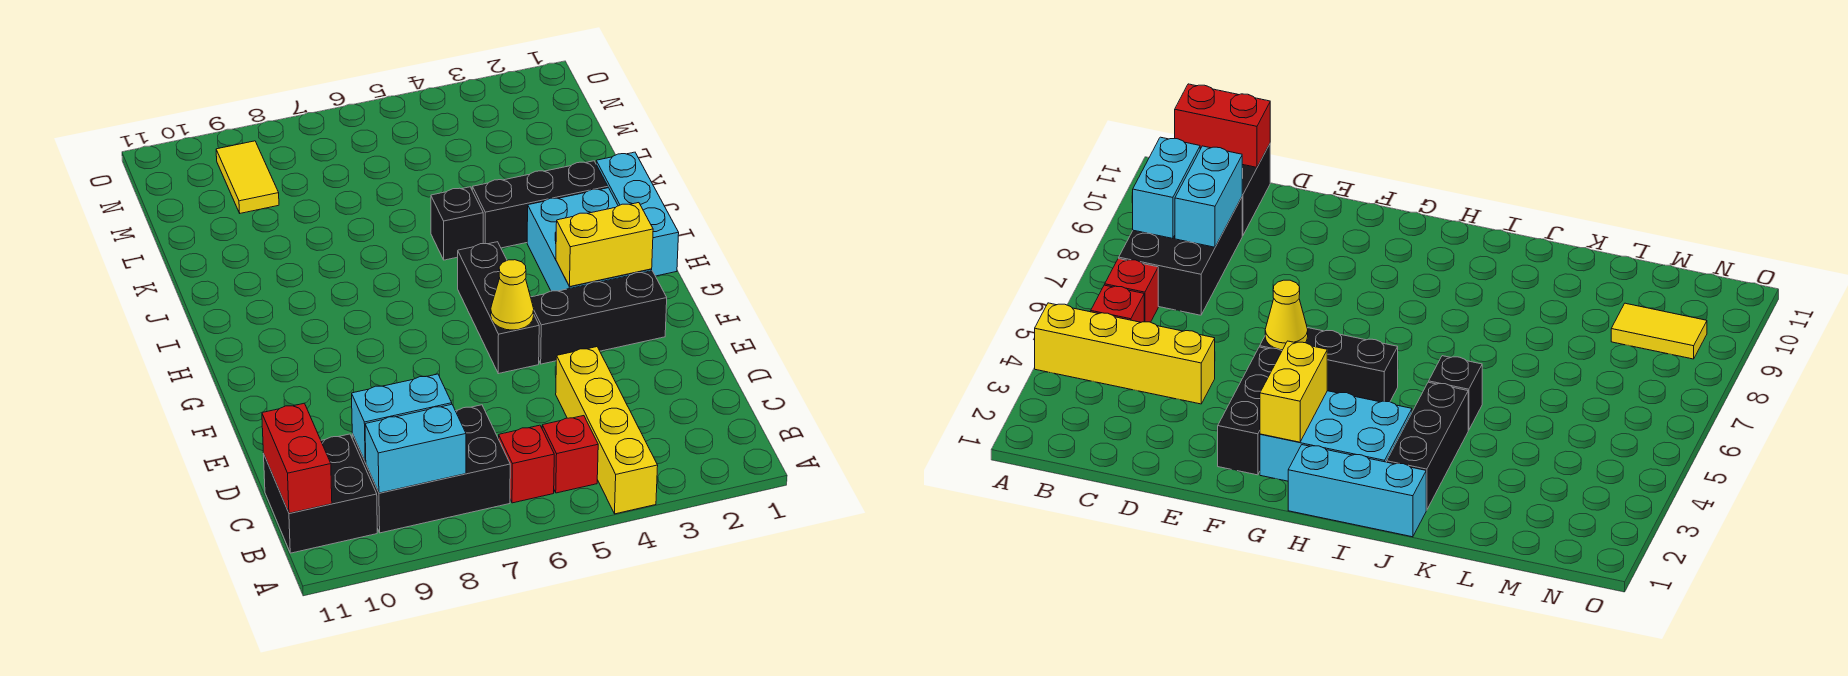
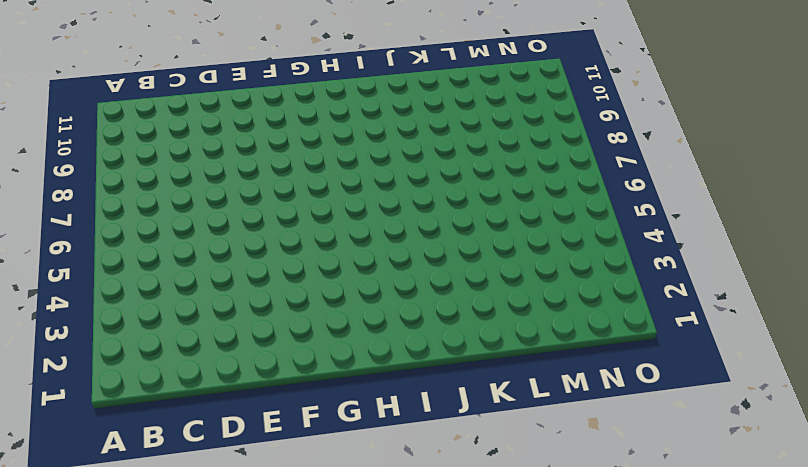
none -> yellow brick A4:D4 level 1
none -> red brick B5 level 1
none -> red brick B6 level 1

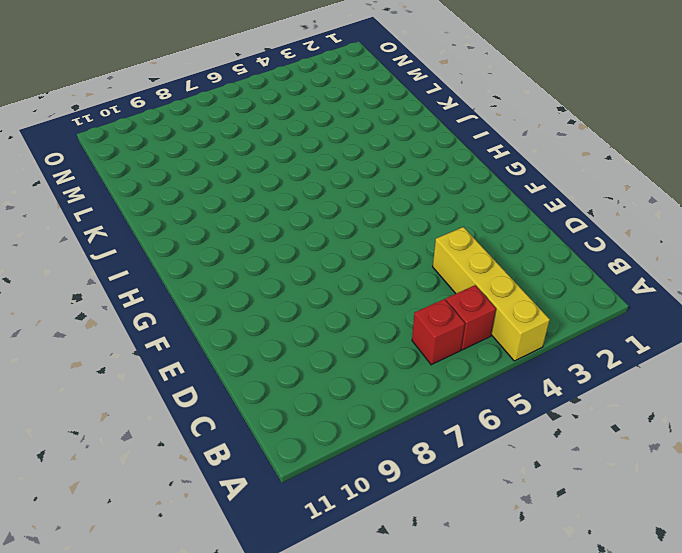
none -> black brick B7:C9 level 1
none -> black brick B10:C11 level 1
none -> black brick F2:F4 level 1

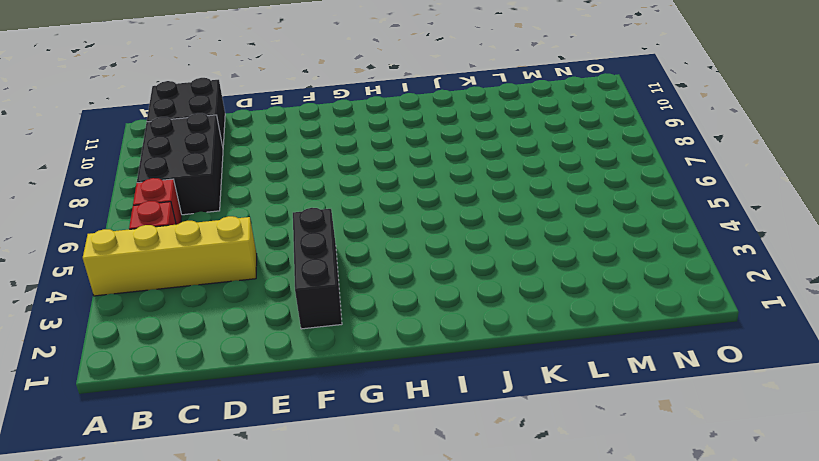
none -> black brick F5:H5 level 1
none -> cyan brick G2:I3 level 1
none -> cyan brick H1:J1 level 1

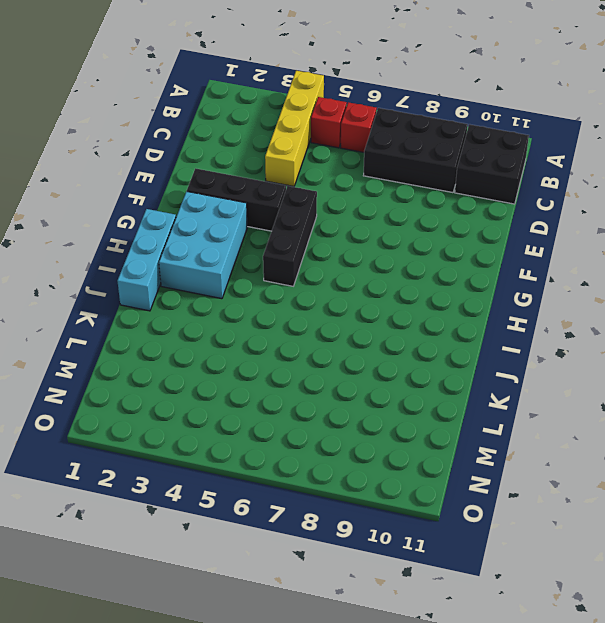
none -> black brick J2:J4 level 1
none -> black brick J5 level 1
none -> yellow tile M9:N9 level 1

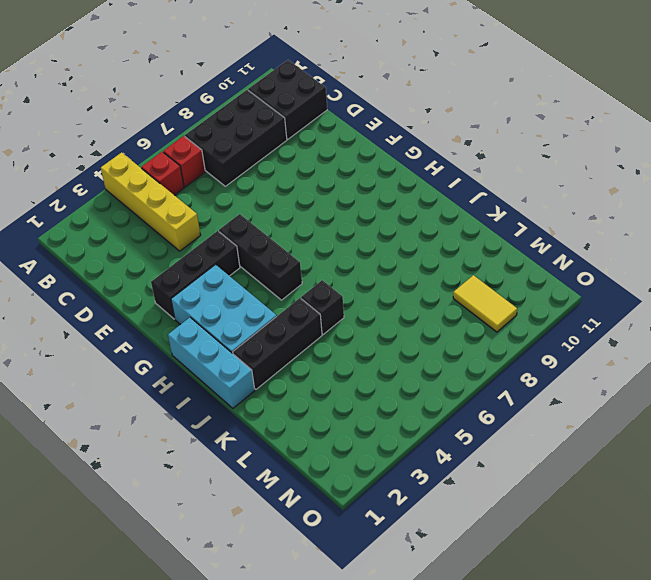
none -> cyan brick B8:B9 level 2
none -> red brick B11:C11 level 2
none -> cyan brick C8:C9 level 2

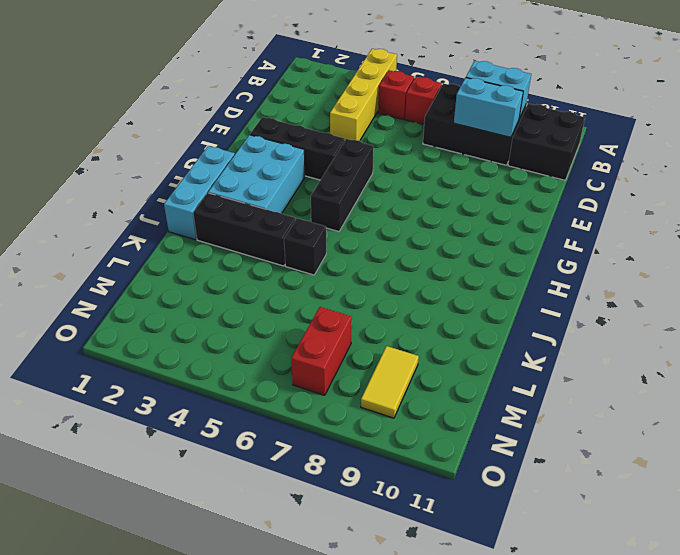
red brick M7:N7 level 1 -> red brick B11:C11 level 2
none -> yellow cone F5 level 2
none -> yellow brick G2:G3 level 2

